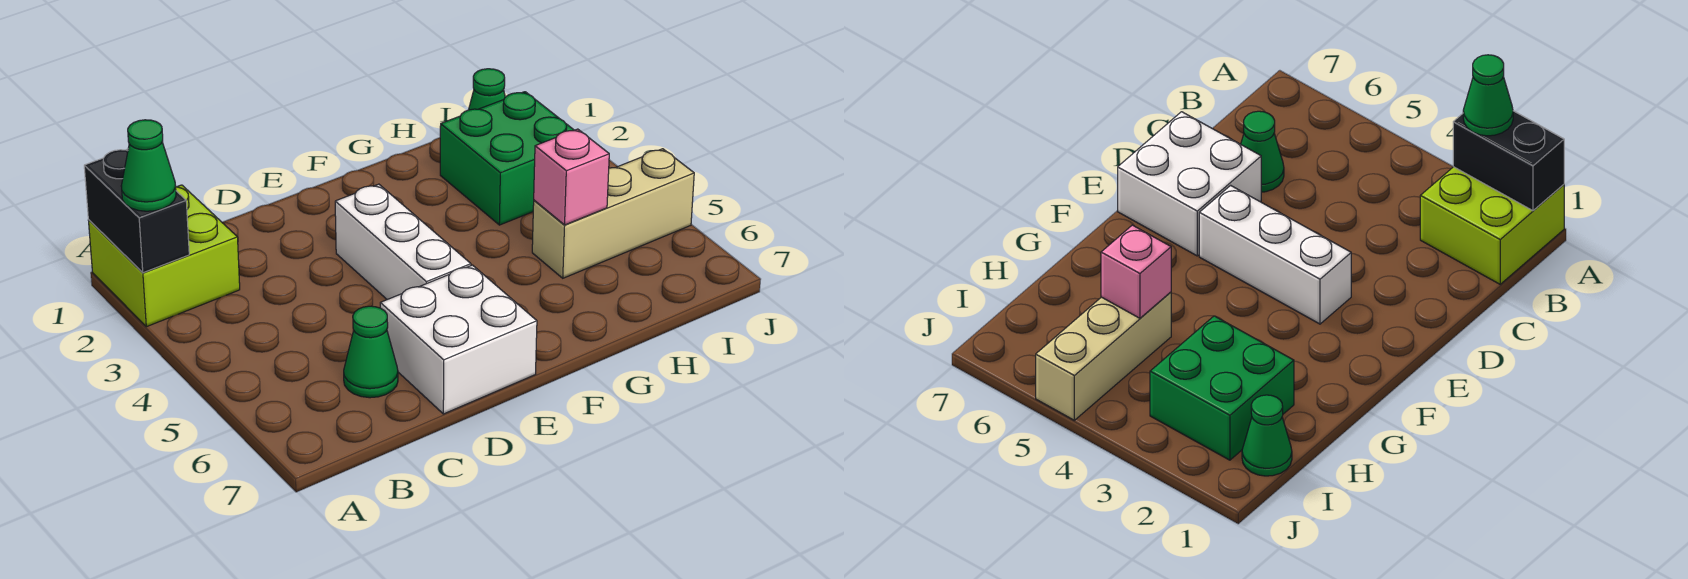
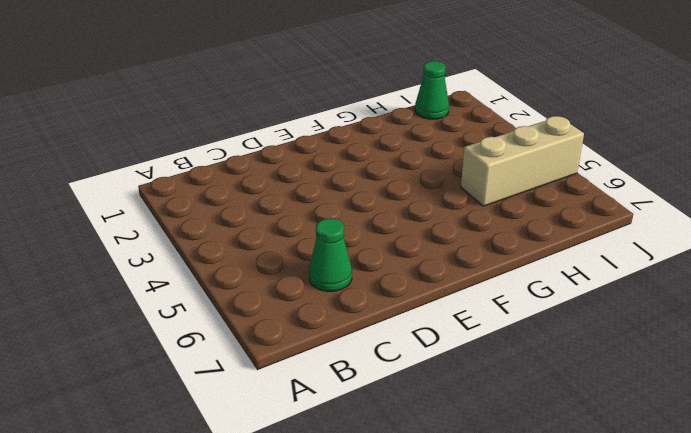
none -> lime brick A1:B2 level 1
none -> white brick D6:E7 level 1

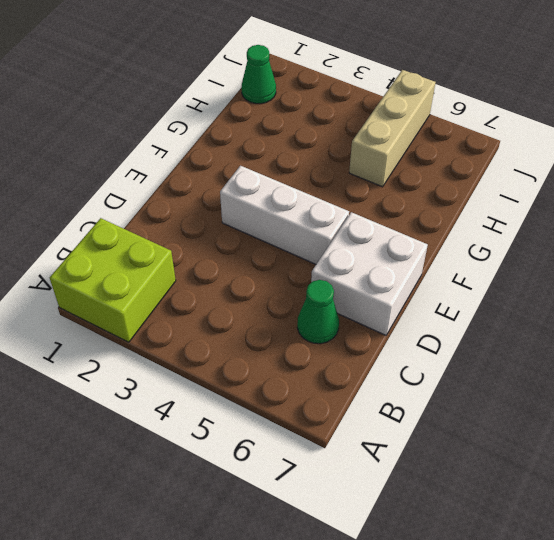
none -> green brick H2:I3 level 1
none -> black brick A1:A2 level 2

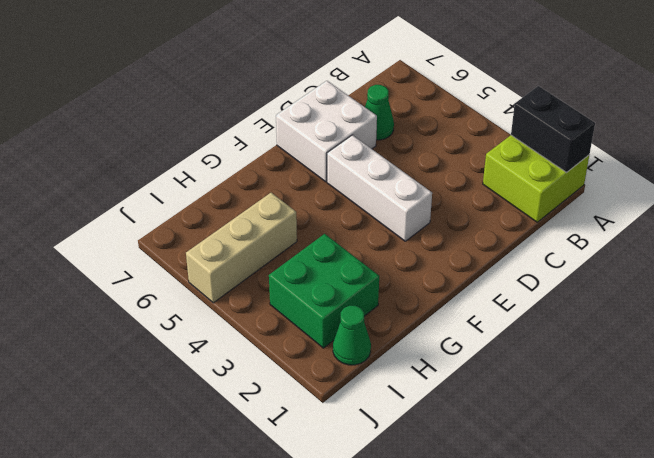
none -> pink brick H5 level 2
none -> green cone A2 level 3

